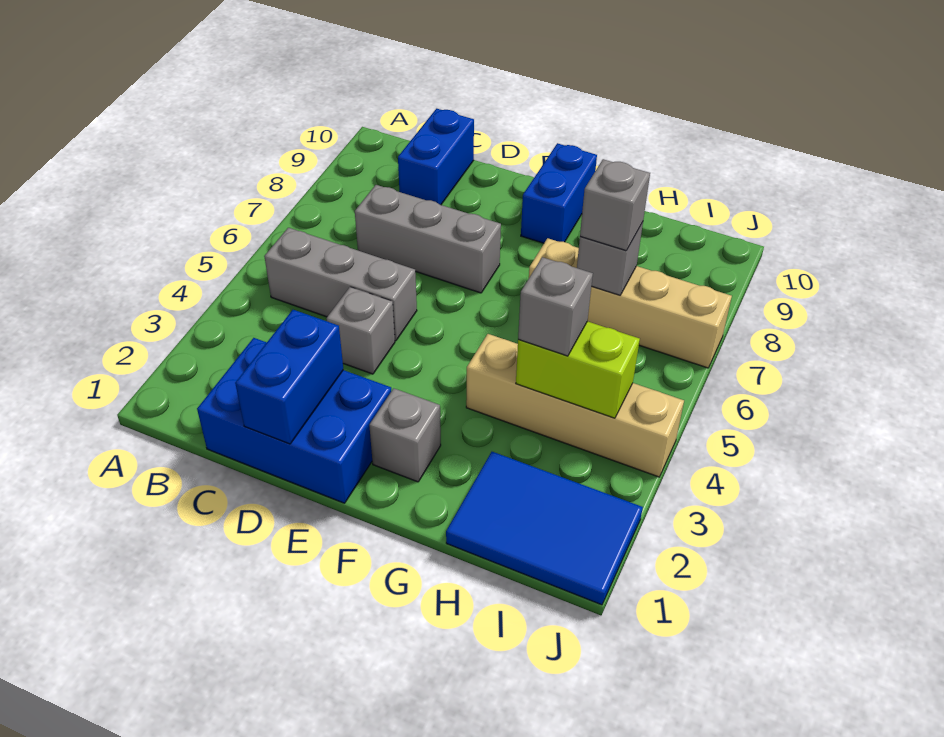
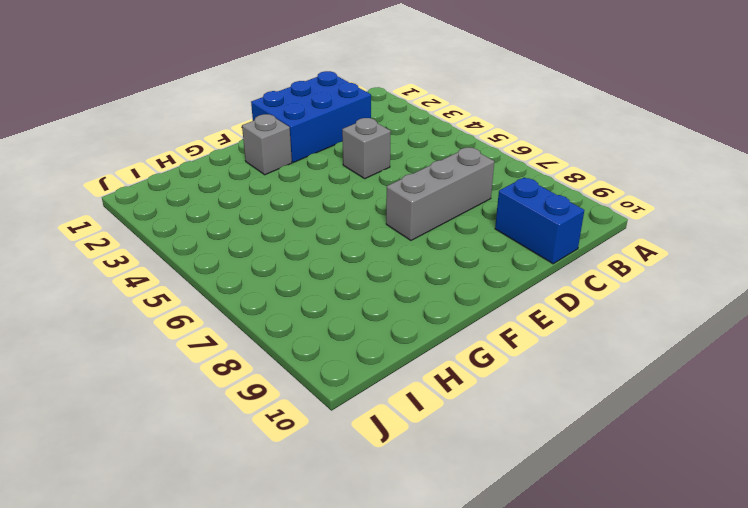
none -> grey brick B5:D5 level 1
none -> blue brick F9:F10 level 1
none -> tan brick G4:J4 level 1

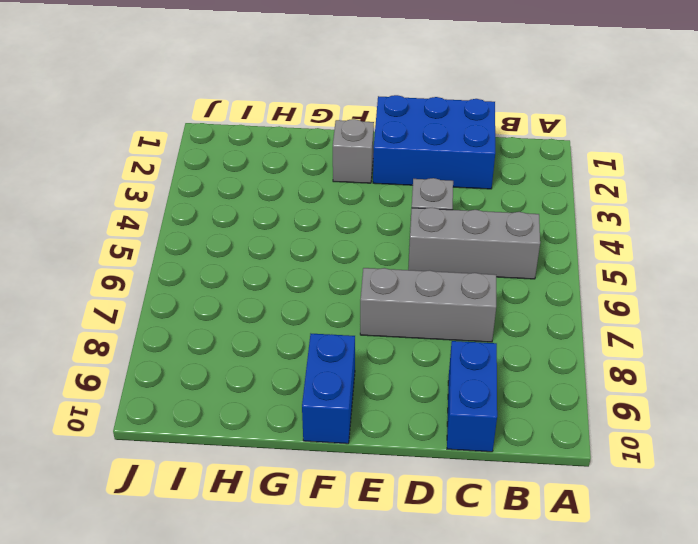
none -> tan brick G4:J4 level 1
none -> tan brick G7:J7 level 1
none -> blue tile H1:J2 level 1

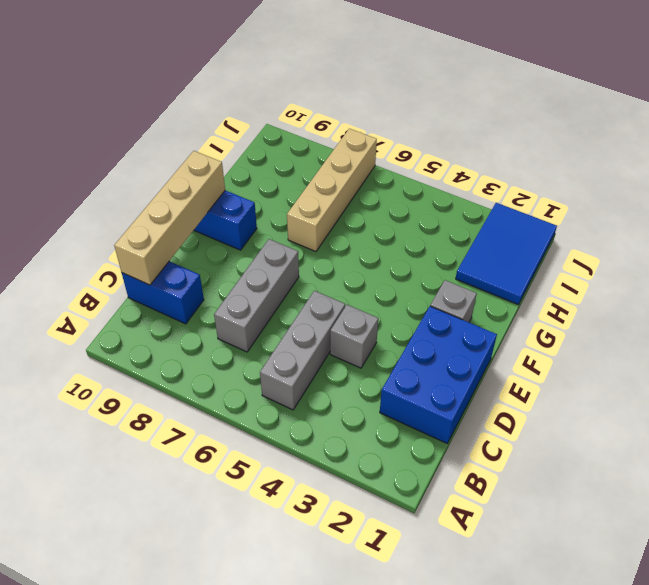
tan brick C10:F10 level 2 -> tan brick G4:J4 level 1
none -> blue brick D1:D2 level 2
none -> lime brick H4:I4 level 2
none -> grey brick H7 level 2

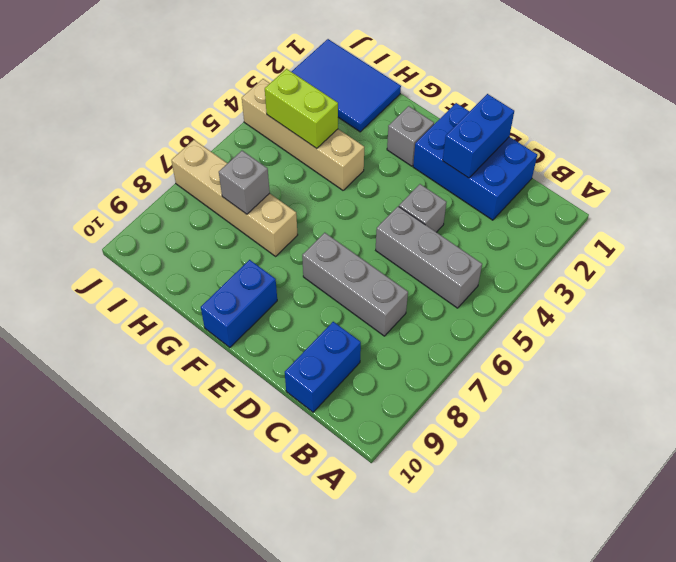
none -> grey brick H4 level 3
none -> grey brick H7 level 3

